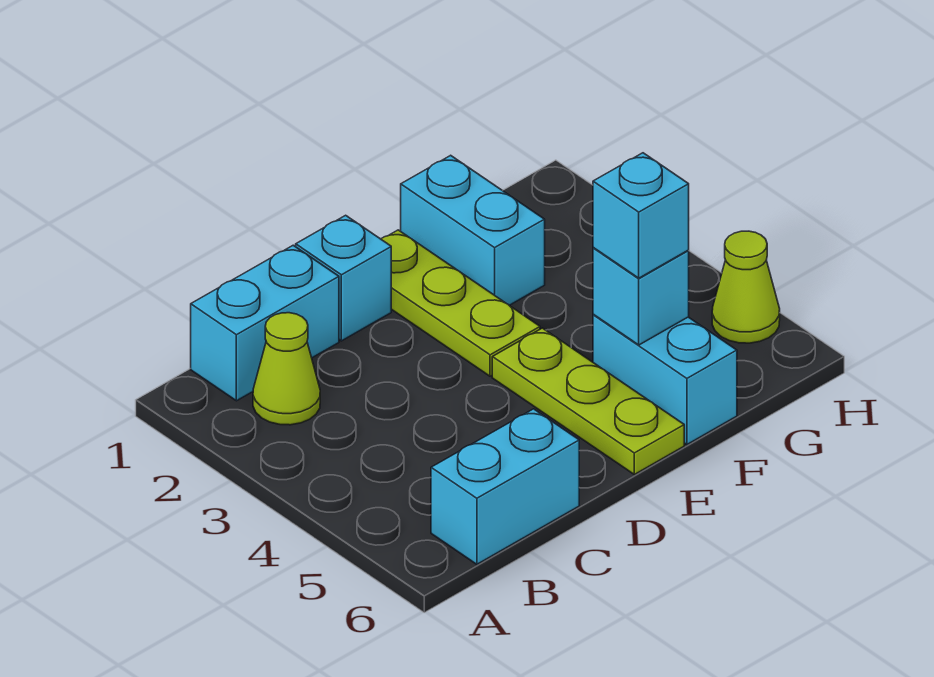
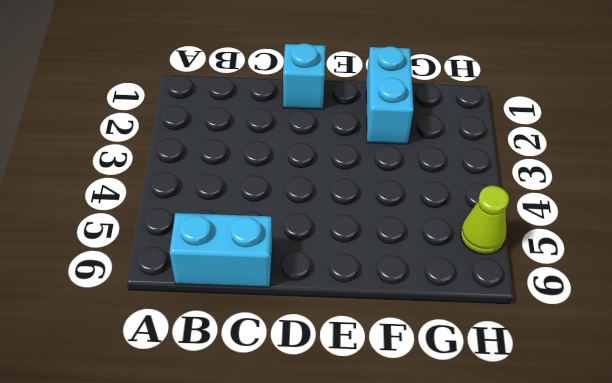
none -> cyan brick B1:C1 level 1
none -> lime cone B2 level 1

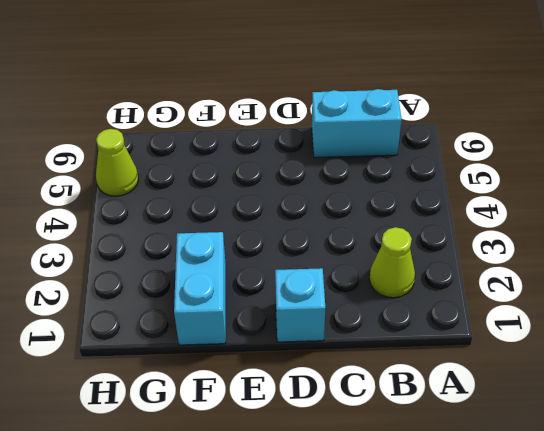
none -> cyan brick B1:C1 level 1
none -> lime plate E1:E3 level 1

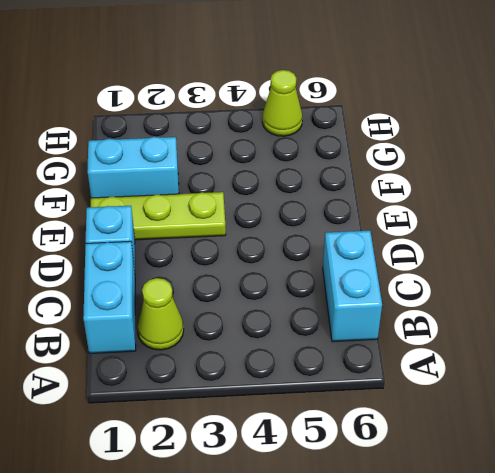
none -> lime plate E4:E6 level 1
none -> cyan brick F5:F6 level 1

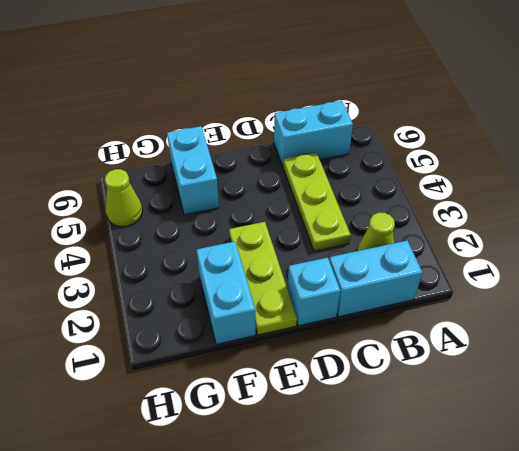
lime plate C3:C5 level 1 -> lime plate E4:E6 level 1
none -> cyan brick F5 level 2
none -> cyan brick F5 level 3

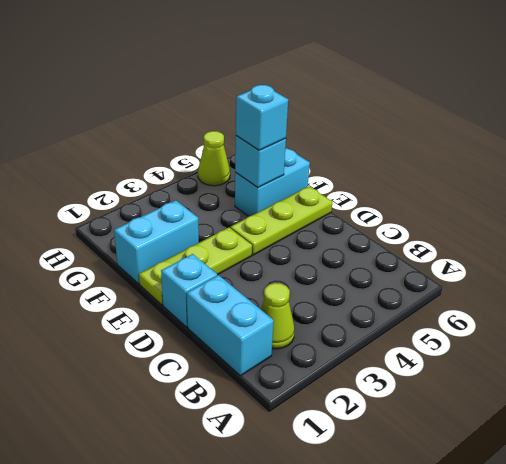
none -> cyan brick B6:C6 level 1

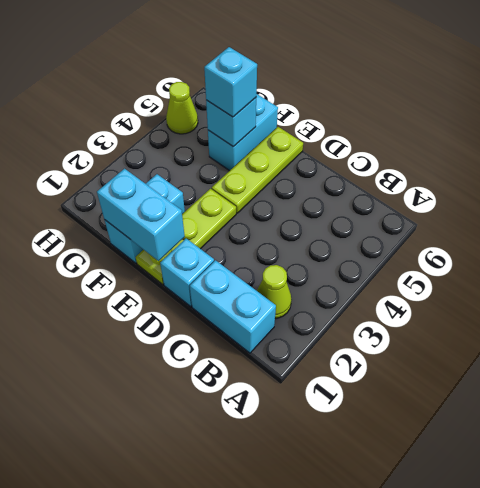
cyan brick E1:F1 level 2 -> cyan brick B6:C6 level 1

